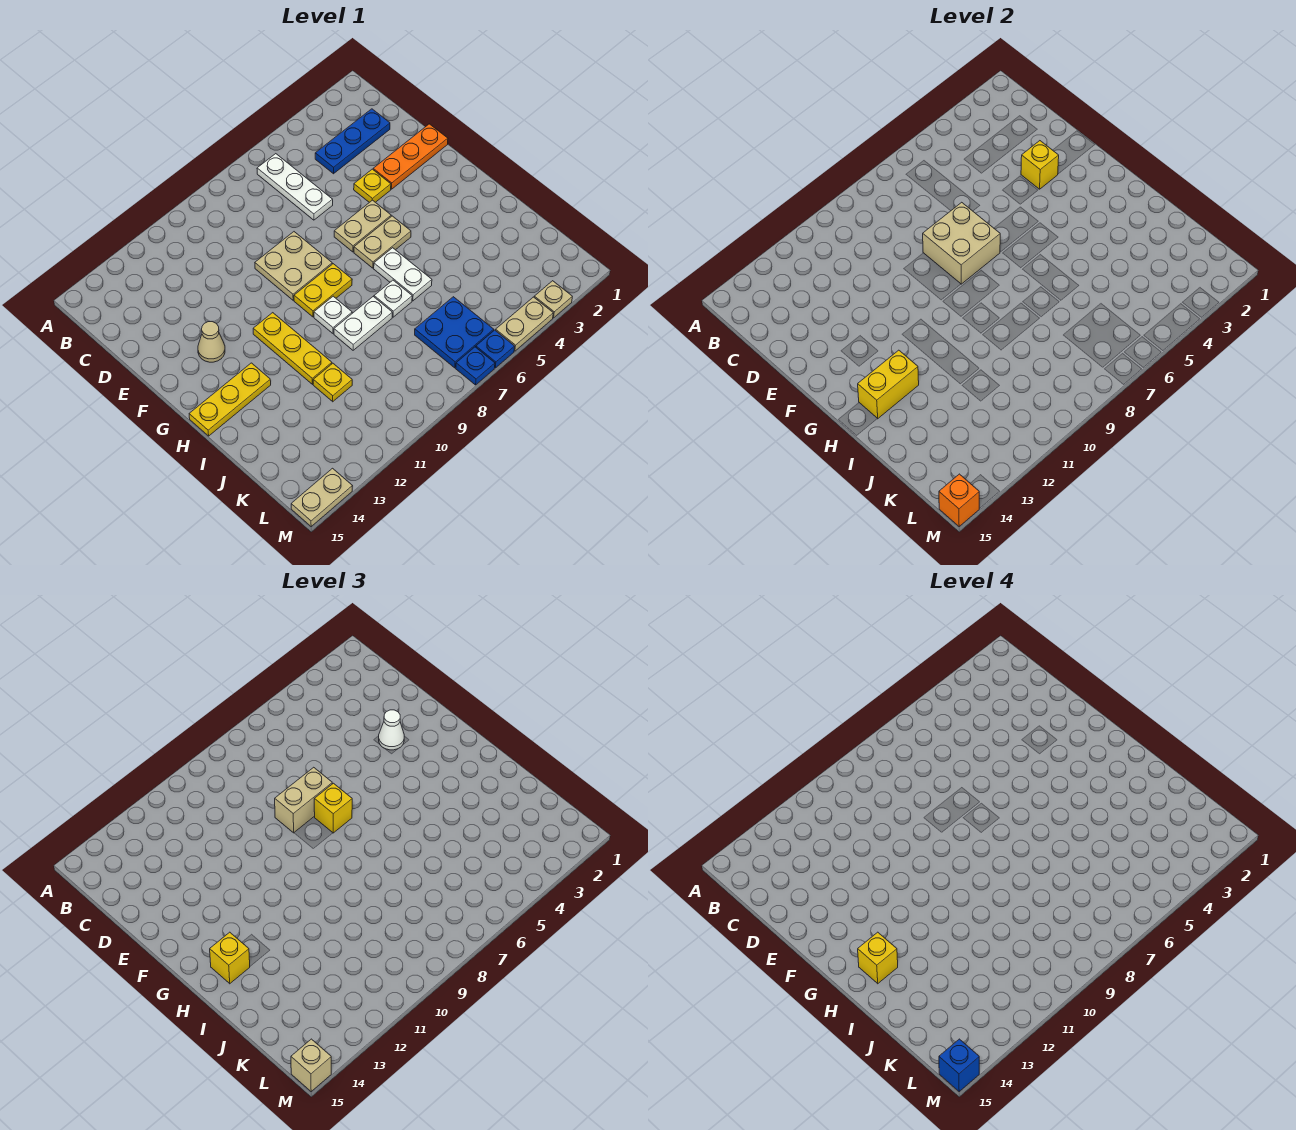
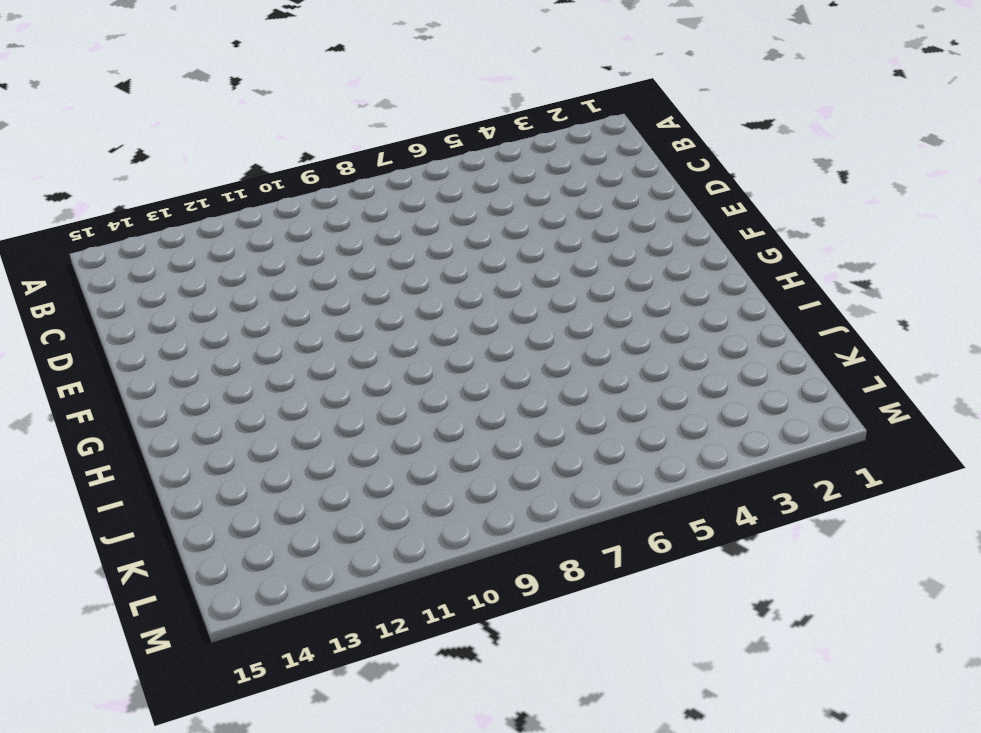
none -> white plate B6:D6 level 1
none -> blue plate C2:C4 level 1
none -> orange plate E1:E3 level 1
none -> yellow plate E4 level 1

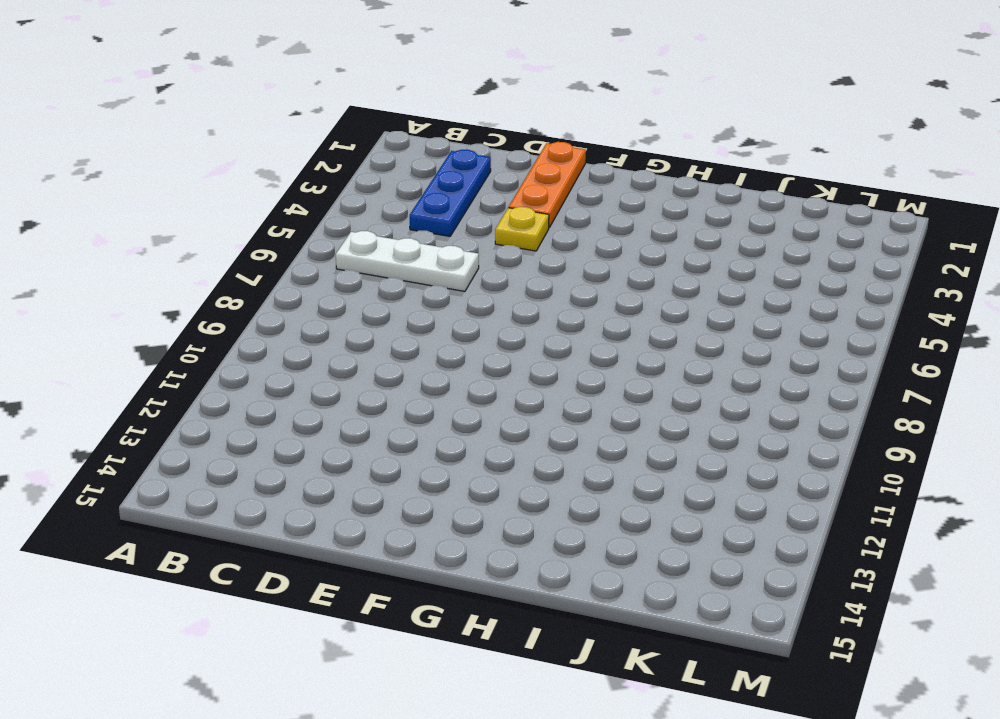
none -> tan plate E8:F9 level 1
none -> tan plate F5:F6 level 1
none -> tan cone F13 level 1
none -> tan plate G5:G6 level 1

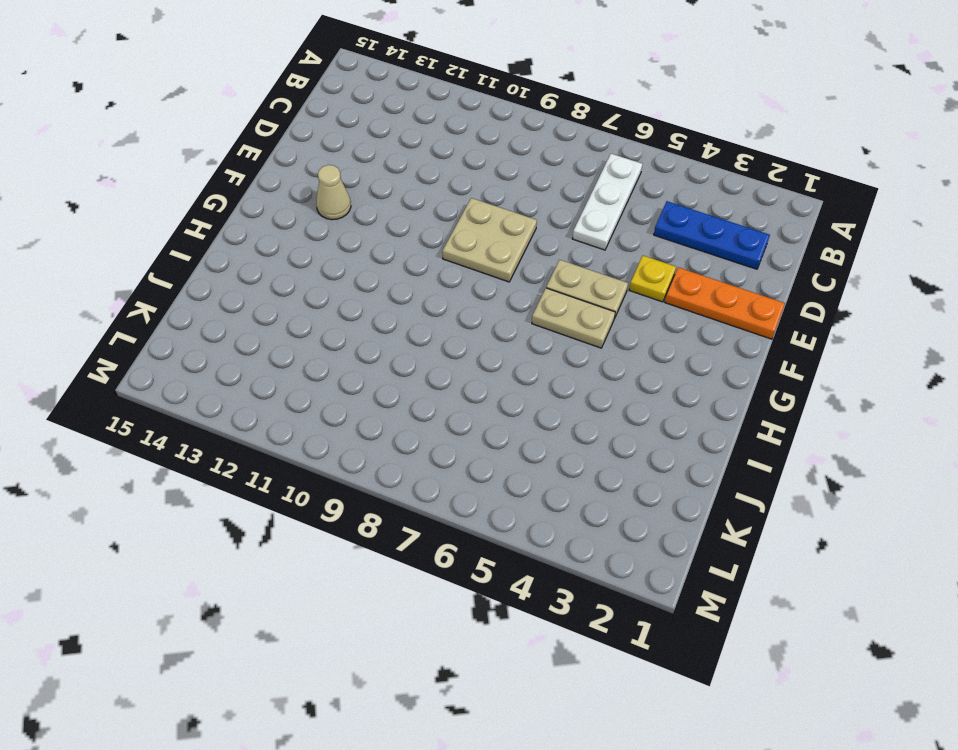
none -> yellow plate G8:G9 level 1
none -> yellow plate G11:I11 level 1
none -> white plate H6:I6 level 1
none -> white plate H9 level 1

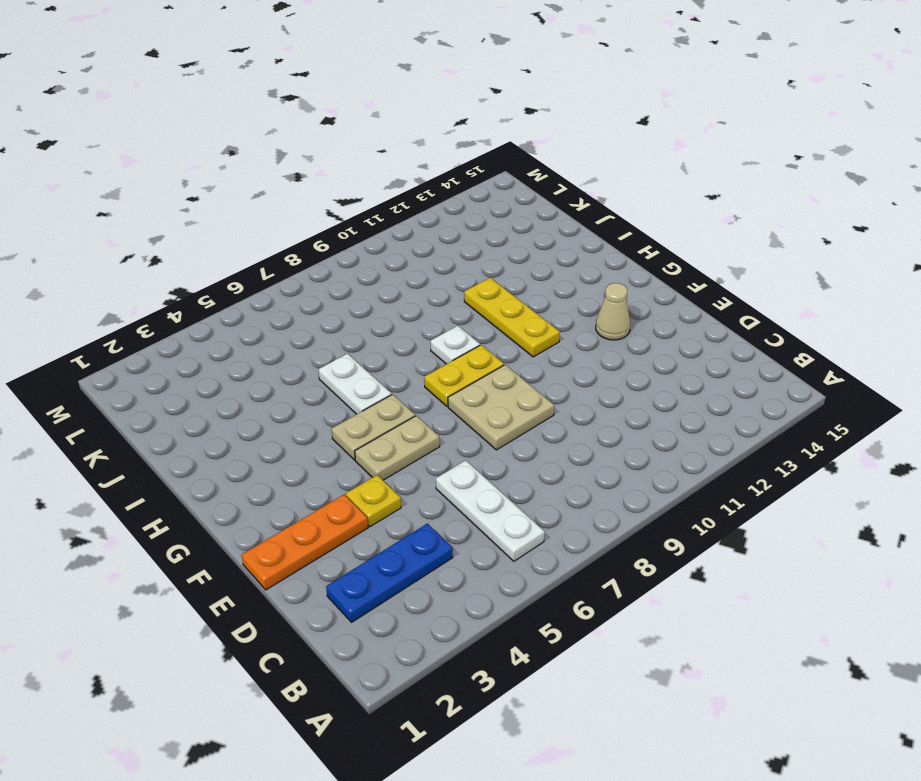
none -> yellow plate H13:H15 level 1
none -> white plate I7 level 1
none -> white plate I8:I9 level 1
none -> yellow plate J11 level 1

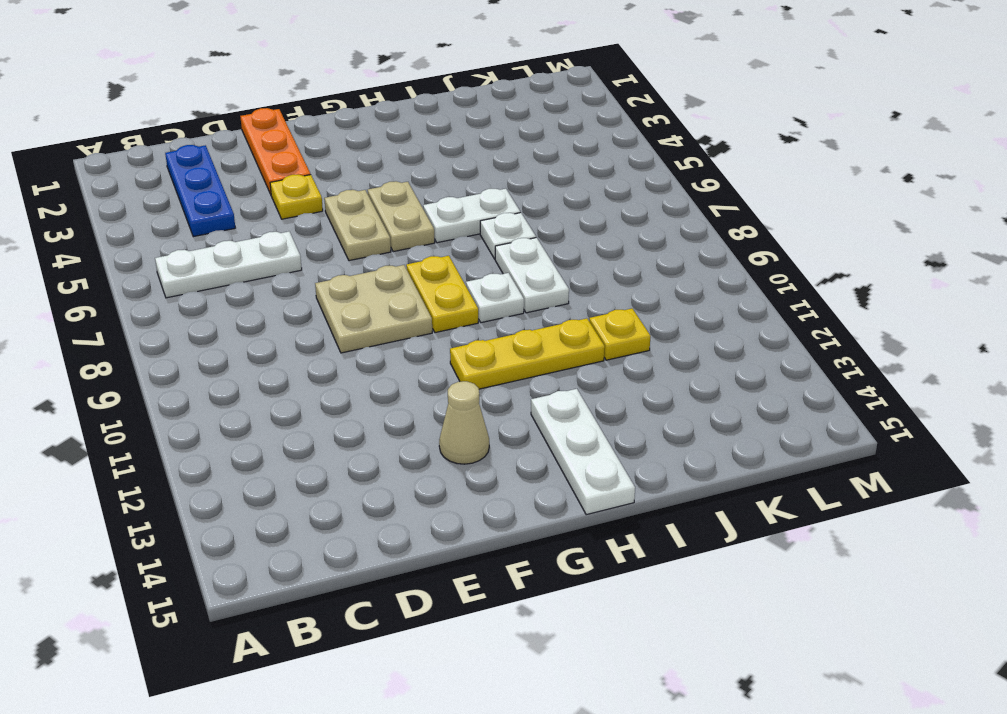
white plate H13:H15 level 1 -> yellow plate H13:H15 level 1
none -> blue plate K6:L7 level 1
none -> tan plate M3 level 1
none -> tan plate M4:M5 level 1
none -> blue plate M6 level 1

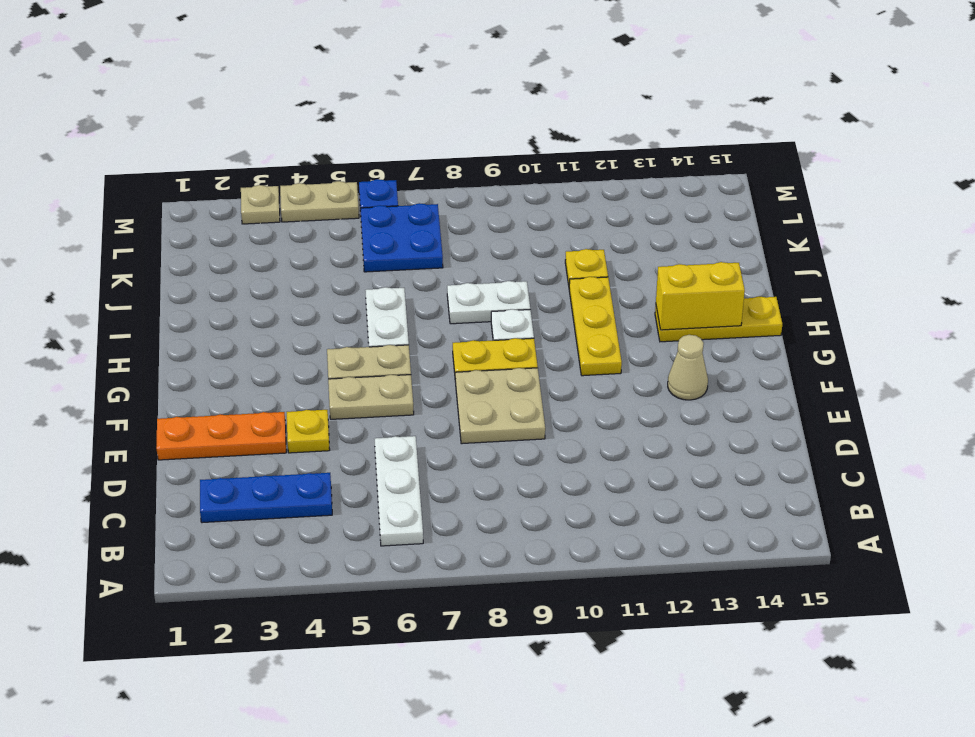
none -> white plate I7 level 1
none -> blue plate M7 level 1
none -> tan plate M14:M15 level 1
none -> yellow brick E3 level 2

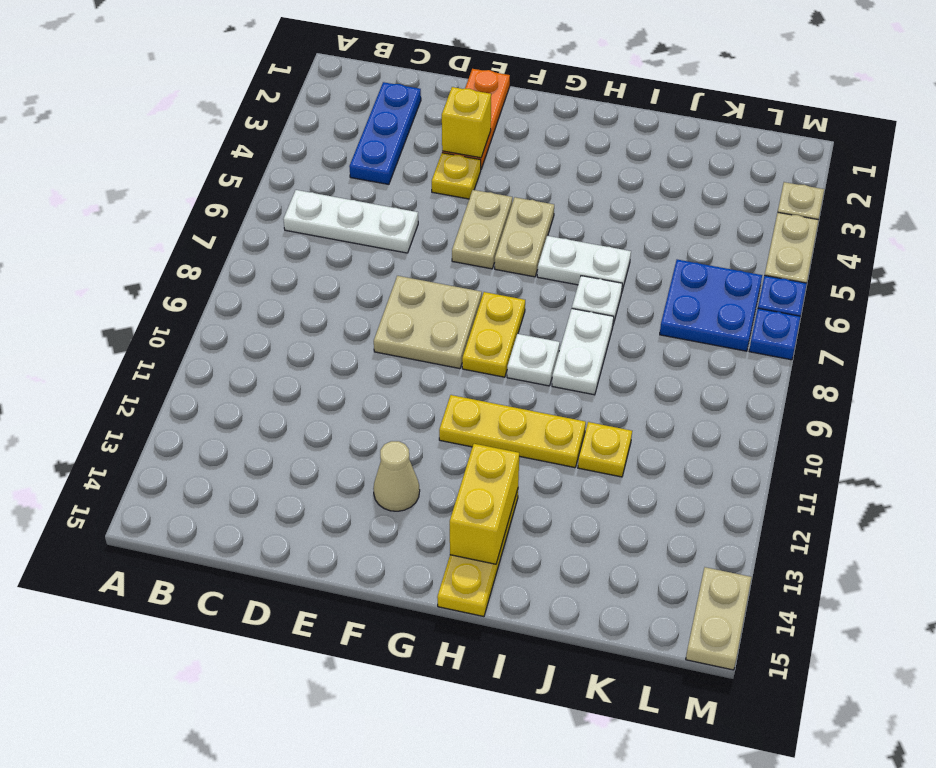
none -> tan brick E7:F8 level 2
none -> orange brick M15 level 2
none -> white cone E3 level 3
none -> tan brick E7:E8 level 3

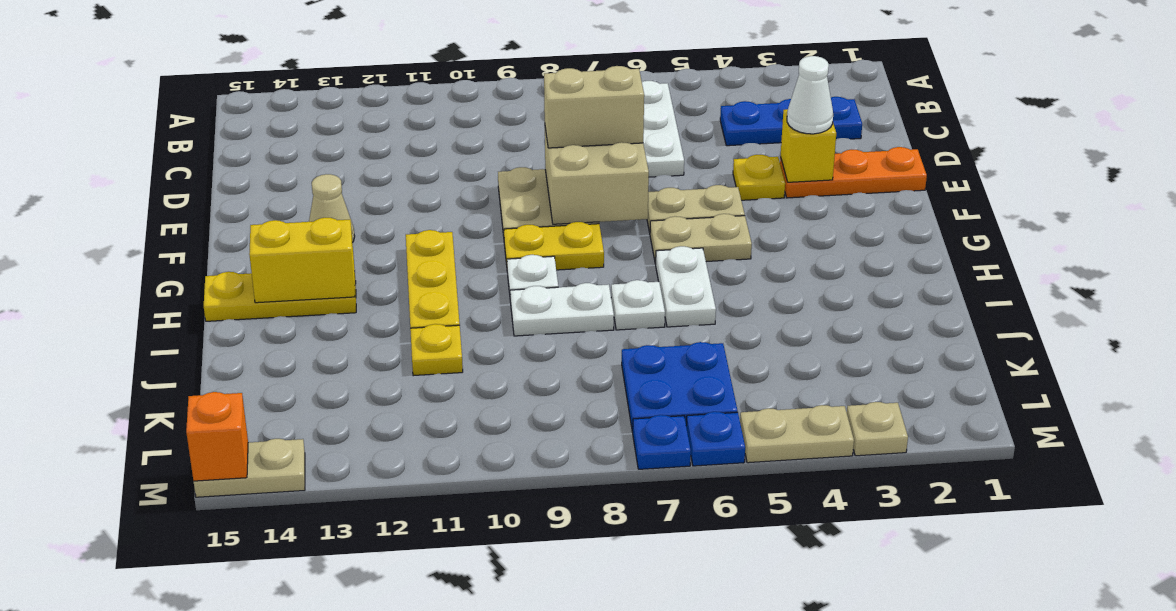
none -> yellow brick F7 level 3
none -> yellow brick H14 level 3
none -> tan brick M15 level 3
none -> yellow brick H14 level 4

